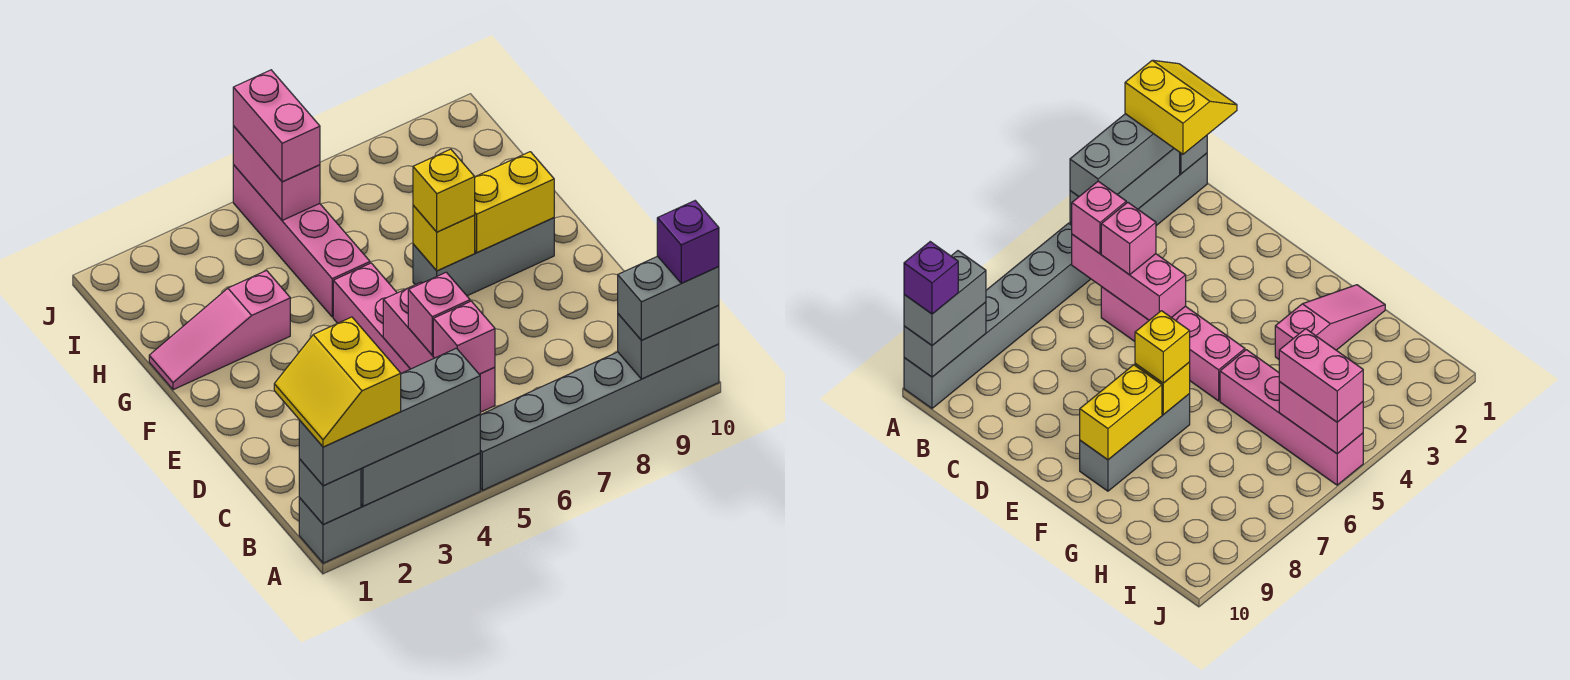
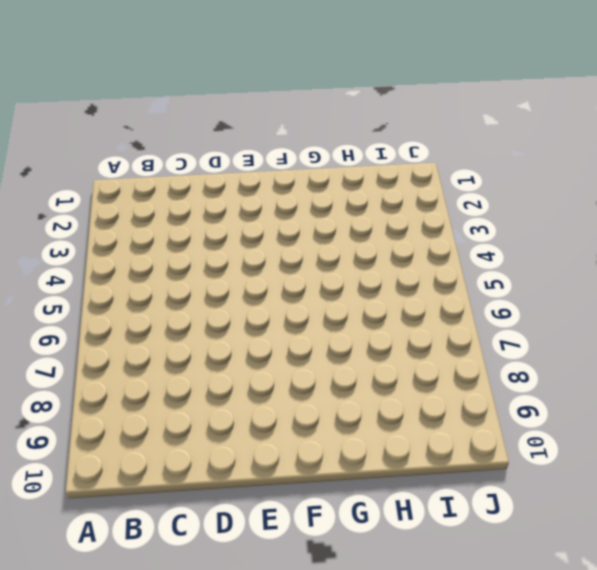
none -> grey brick A1:A4 level 1
none -> grey brick A5:A10 level 1
none -> pink brick C5:F5 level 1

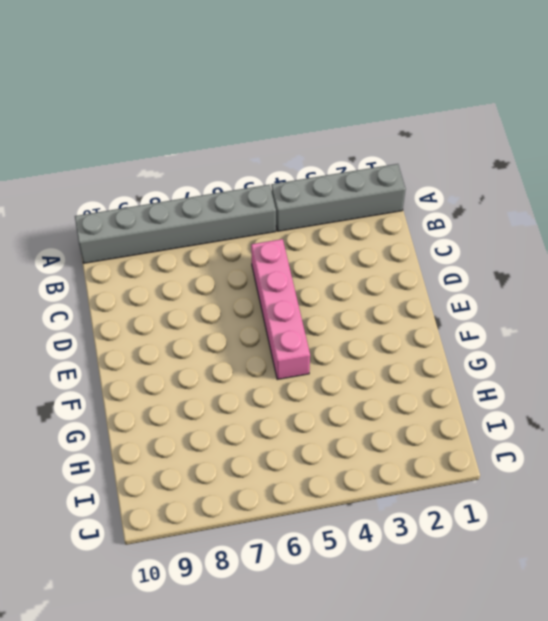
none -> grey brick F7:F9 level 1
none -> pink slope G1:G3 level 1 top 3
none -> pink brick G5:J5 level 1

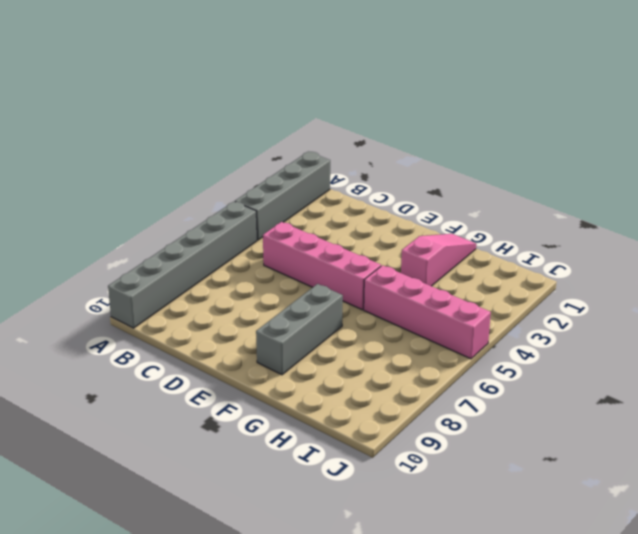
none -> grey brick A1 level 2
none -> grey brick A2:A4 level 2
none -> grey brick A9:A10 level 2

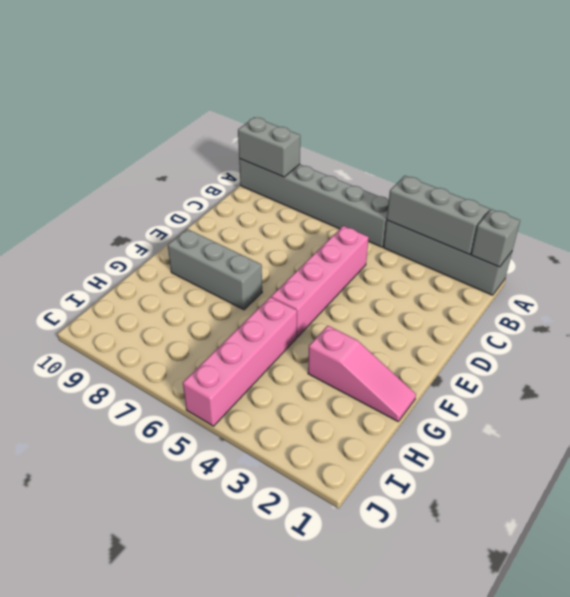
none -> pink brick B5:D5 level 2
none -> yellow brick F7 level 2
none -> yellow brick F8:F9 level 2

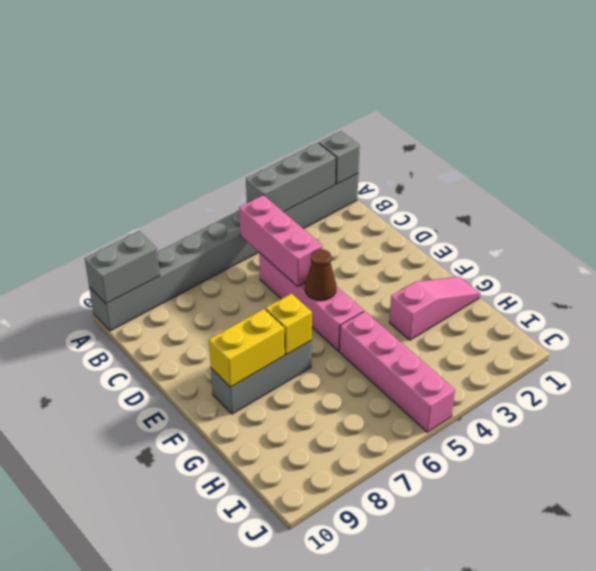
brown cone E5 level 2 -> none
none -> pink brick I5:J5 level 2
none -> grey brick A1:A4 level 3
none -> grey brick A9:A10 level 3

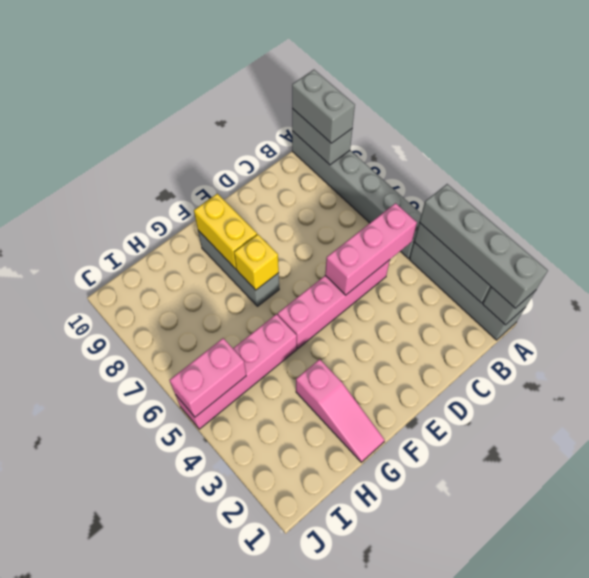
none -> pink brick B5 level 3
none -> pink brick C5 level 3
none -> yellow brick F7 level 3

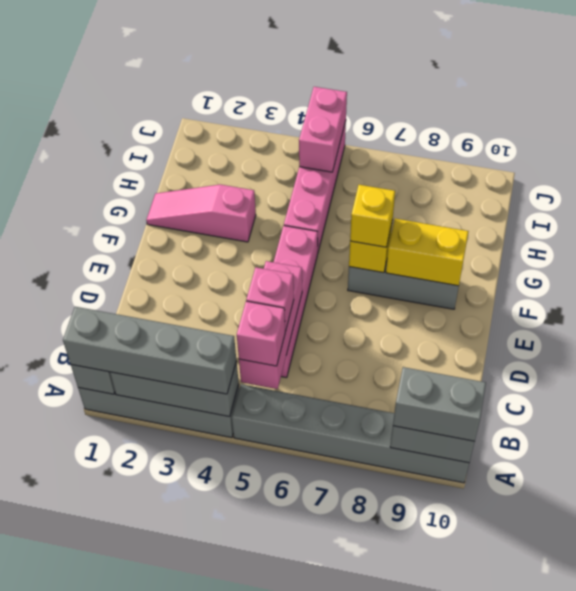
none -> pink brick I5:J5 level 3
none -> yellow slope A1:B2 level 4 top 2
none -> purple brick A10 level 4

